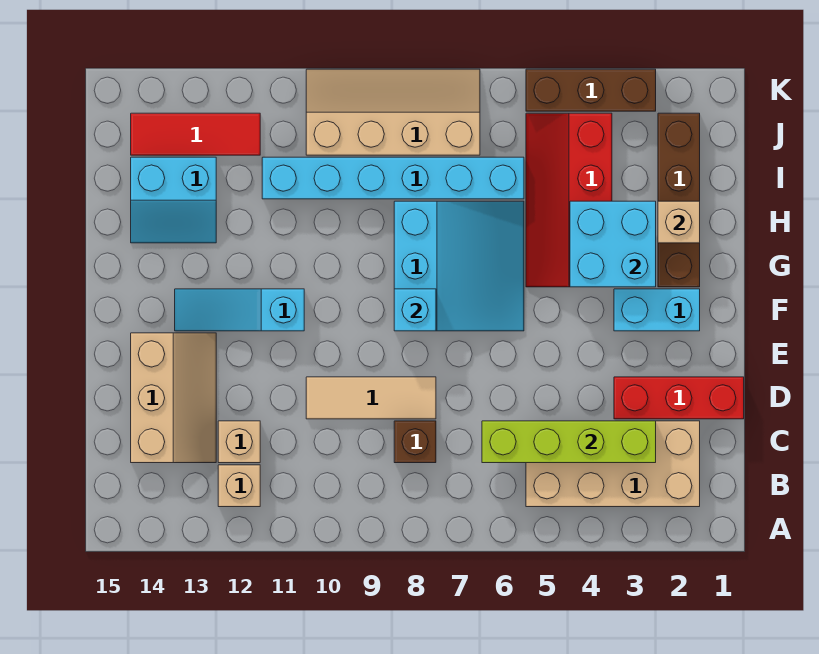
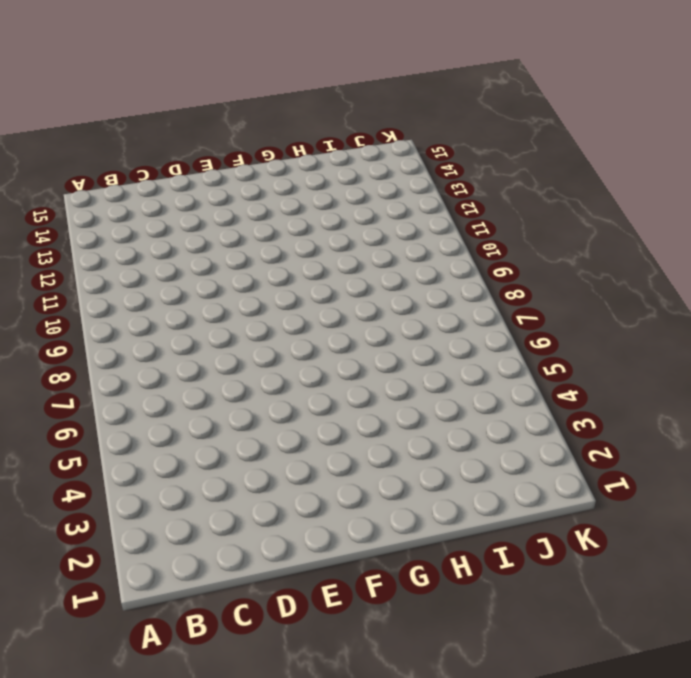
none -> tan brick B2:C5 level 1
none -> tan brick B12 level 1
none -> brown brick C8 level 1

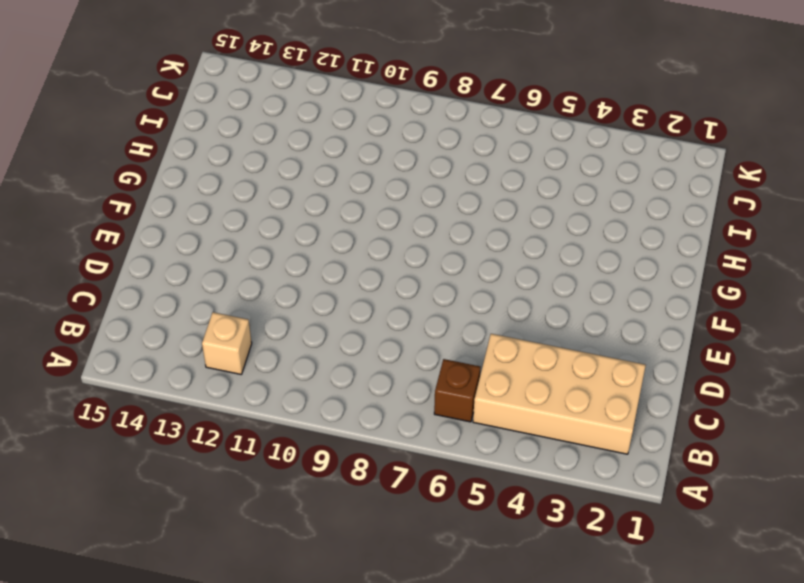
brown brick B6 level 1 -> brown brick C8 level 1
none -> tan brick C12 level 1
none -> tan slope C13:E14 level 1 top 14
none -> red brick D1:D3 level 1

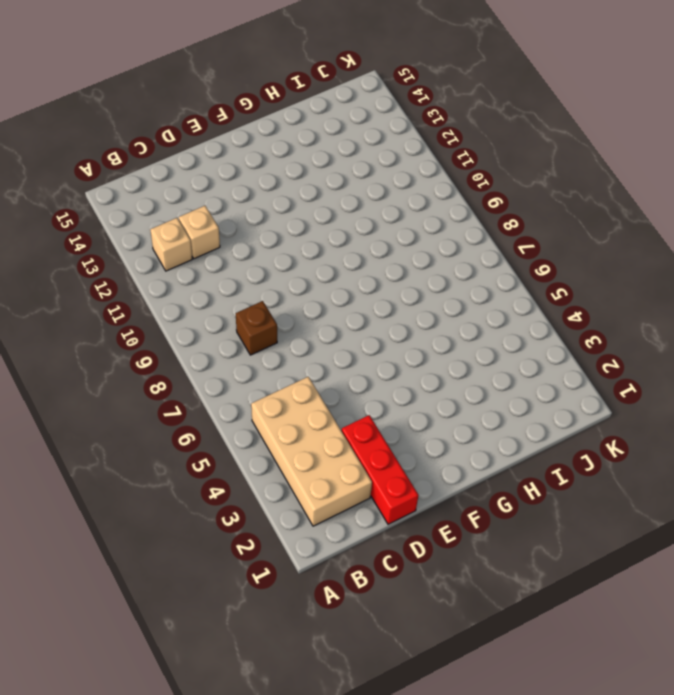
none -> tan slope C13:E14 level 1 top 14
none -> tan tile D8:D10 level 1
none -> cyan brick F2:F3 level 1

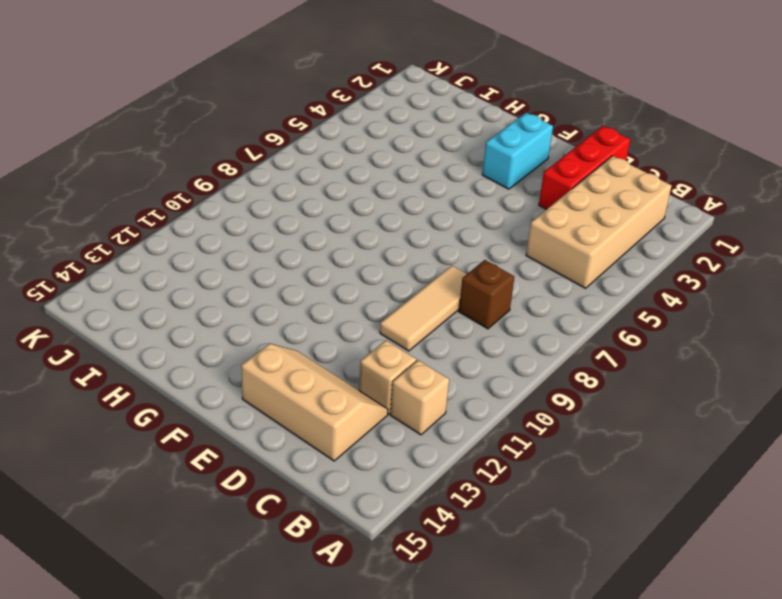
none -> cyan slope F6:H8 level 1 top 8
none -> cyan slope F11:F13 level 1 top 11
none -> brown brick G2:J2 level 1

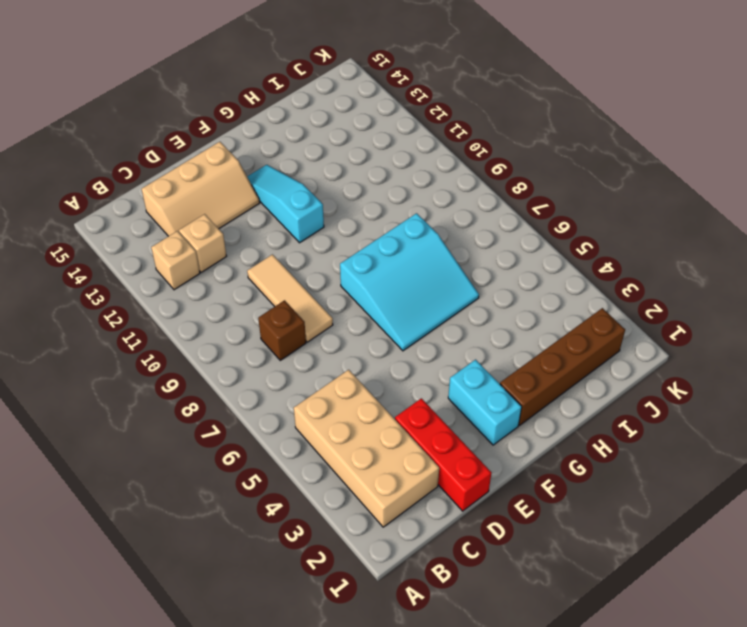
none -> red slope G4:J5 level 1 top 4
none -> cyan slope H13:I14 level 1 top I
none -> cyan brick I6:I11 level 1

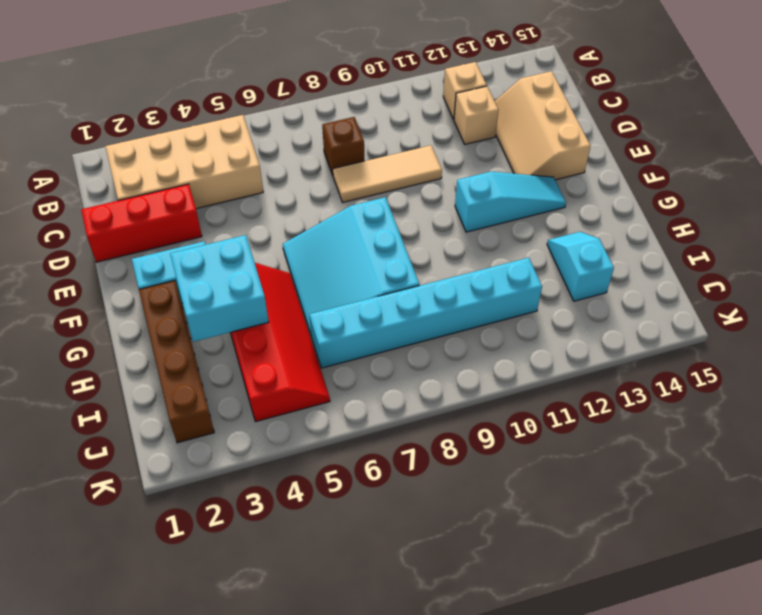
cyan slope H13:I13 level 1 top I -> cyan slope H13:I14 level 1 top I
none -> tan slope J7:K10 level 1 top J
none -> red tile J12:J14 level 1
none -> brown brick K3:K5 level 1

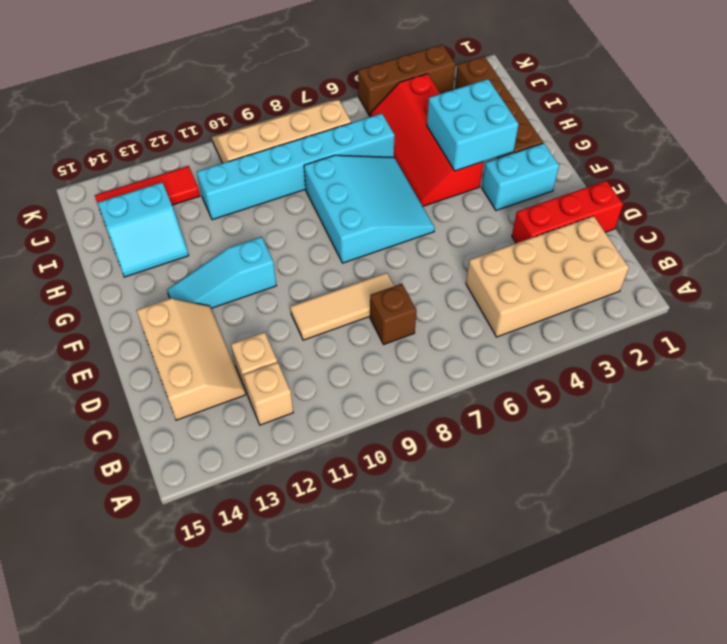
none -> lime brick C3:C6 level 2
none -> cyan brick F8 level 2
none -> tan brick H2 level 2

